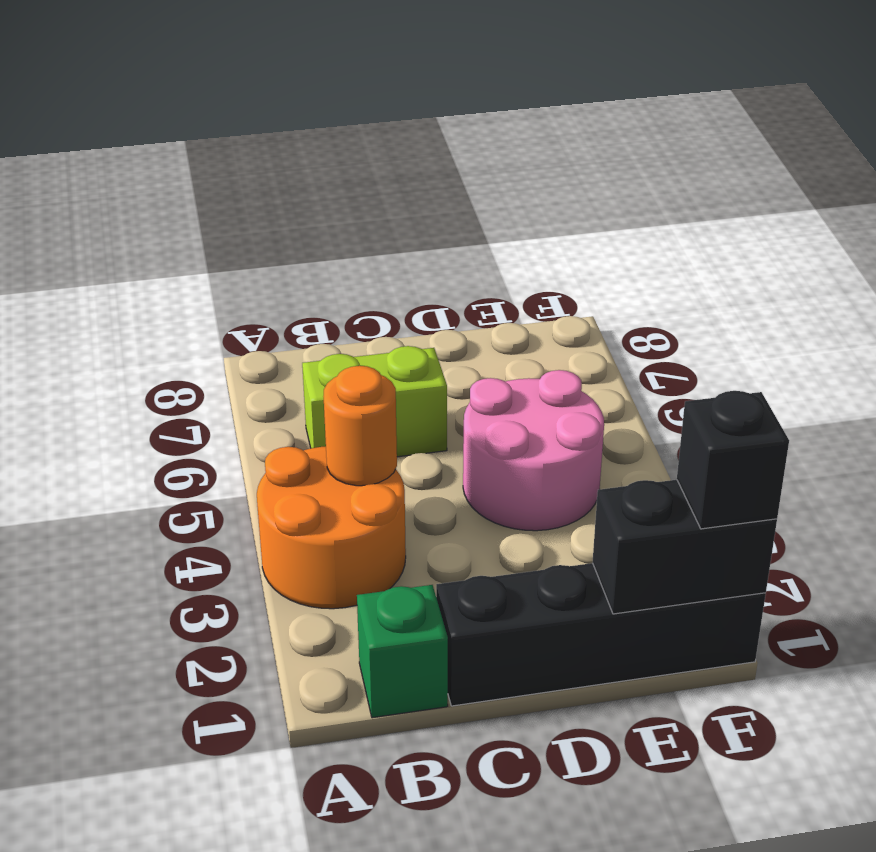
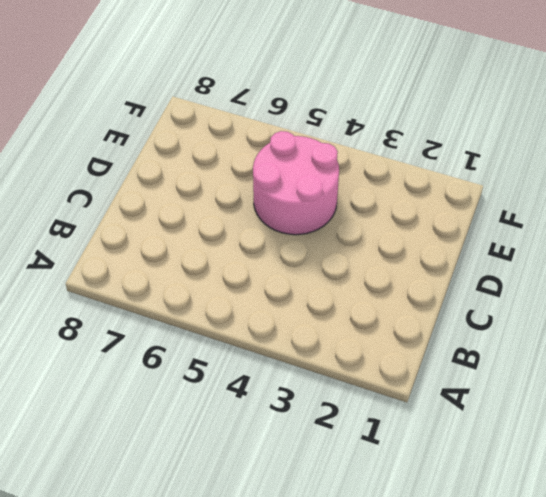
none -> orange round brick A3:B4 level 1
none -> green brick B1 level 1

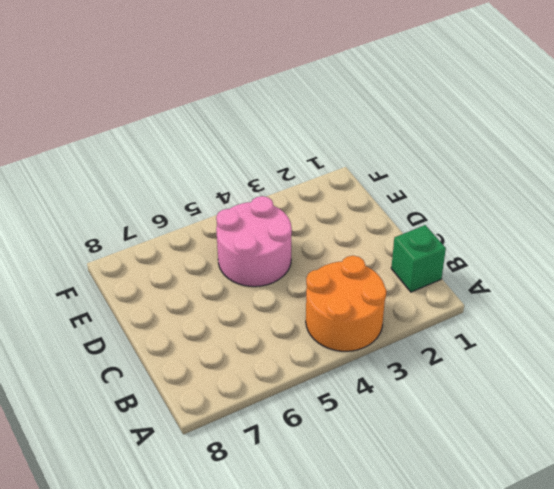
none -> lime brick B6:C6 level 1
none -> black brick C1:F1 level 1

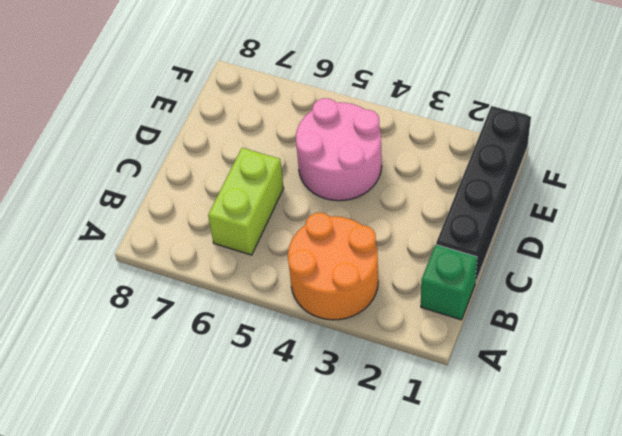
none -> orange round brick B4 level 2
none -> black brick E1:F1 level 2

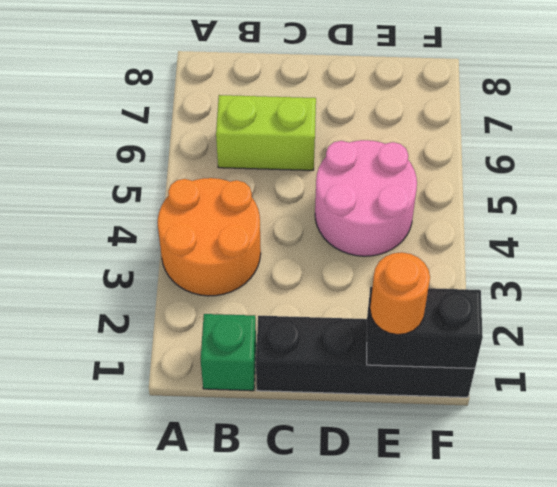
orange round brick E1 level 3 -> orange round brick B4 level 2
none -> black brick F1 level 3

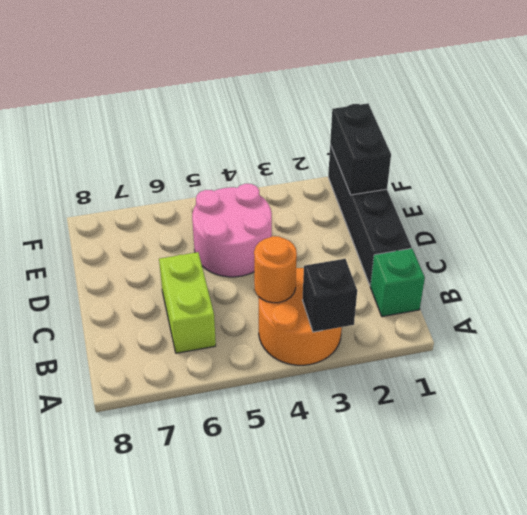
black brick A3 level 2 -> black brick F1 level 3

